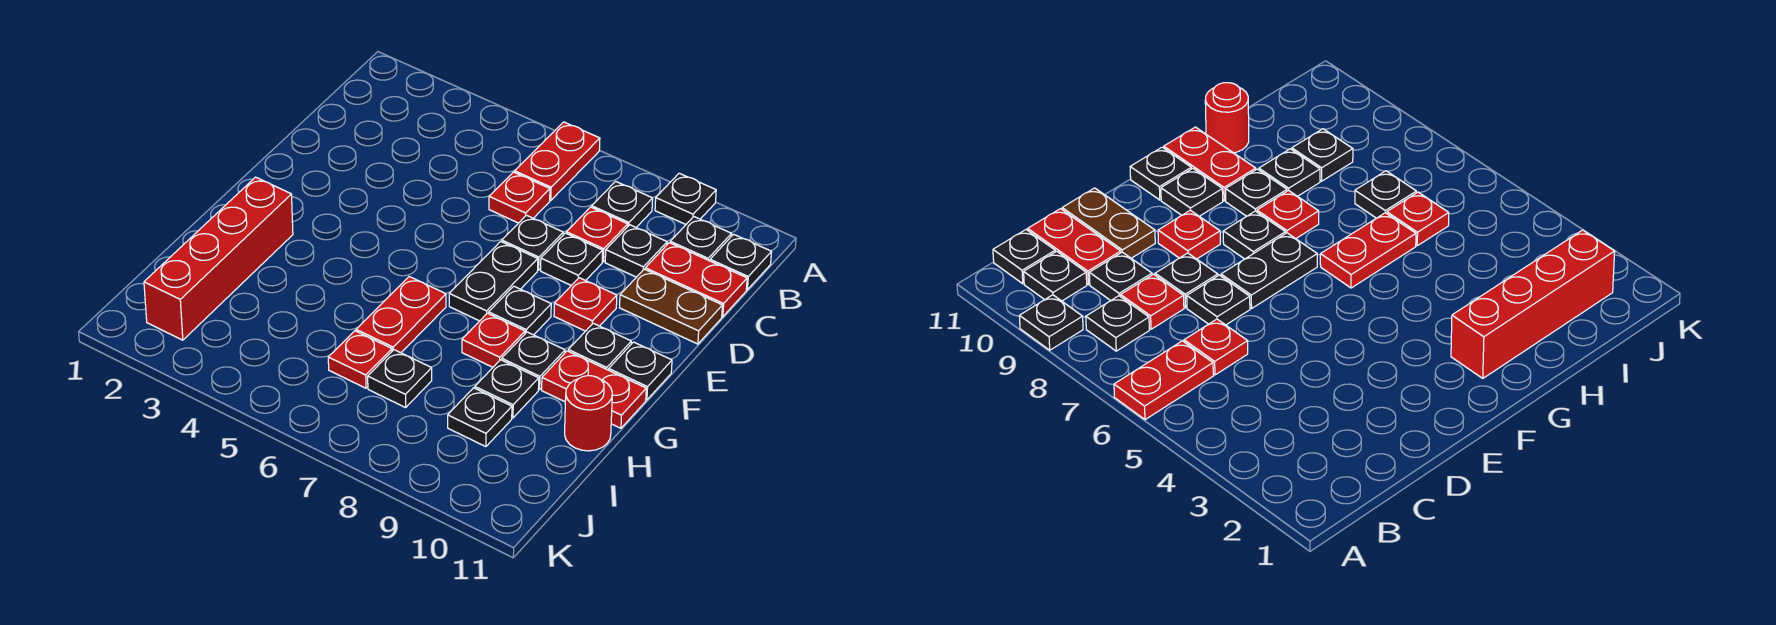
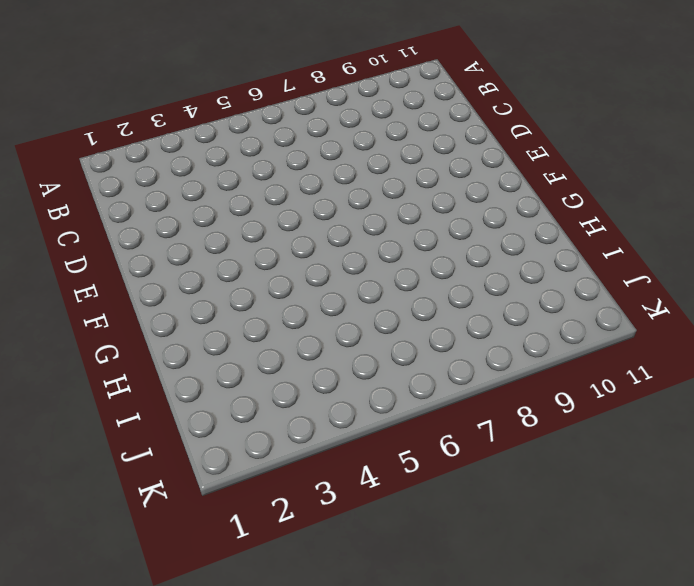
none -> red plate A6:B6 level 1
none -> black plate A9 level 1
none -> black plate B8 level 1

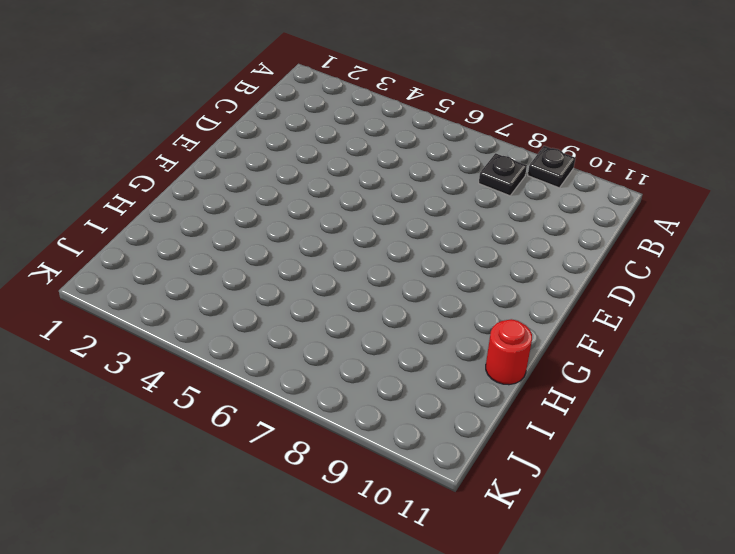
none -> red plate A6:B6 level 1
none -> black plate B10 level 1
none -> black plate B11 level 1

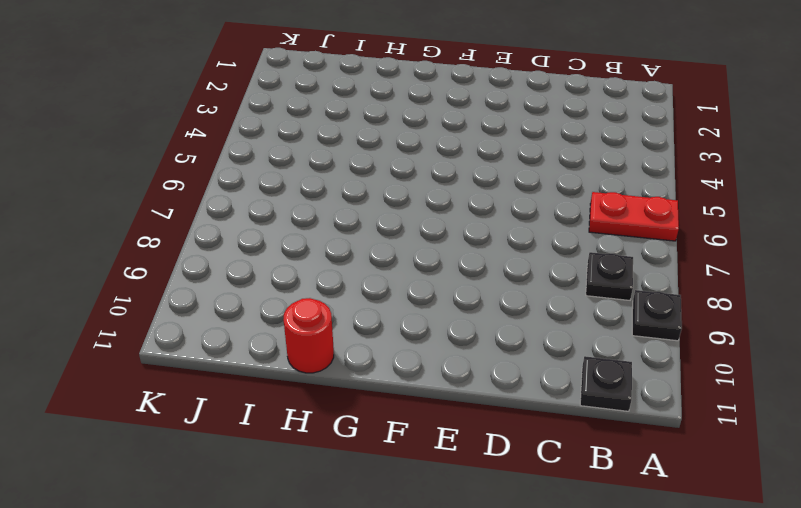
none -> black plate B10 level 1
none -> red plate C6 level 1
none -> red plate C8 level 1

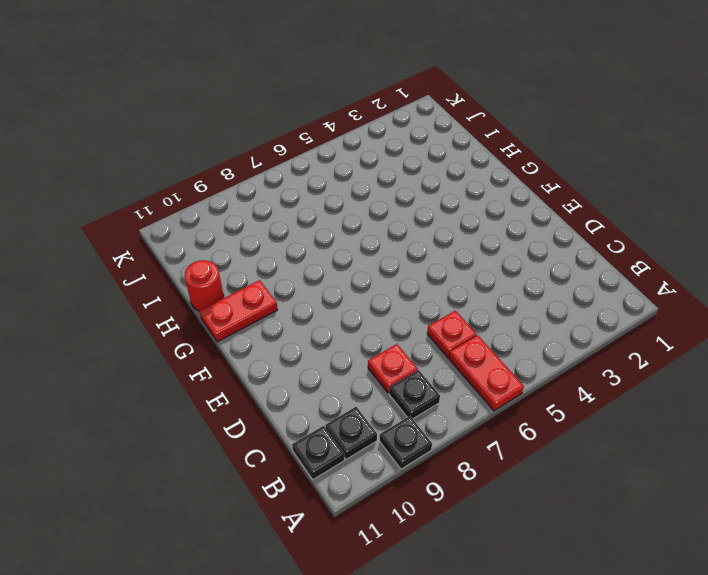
none -> black plate C9 level 1
none -> red plate C10:C11 level 1
none -> black plate D7 level 1

